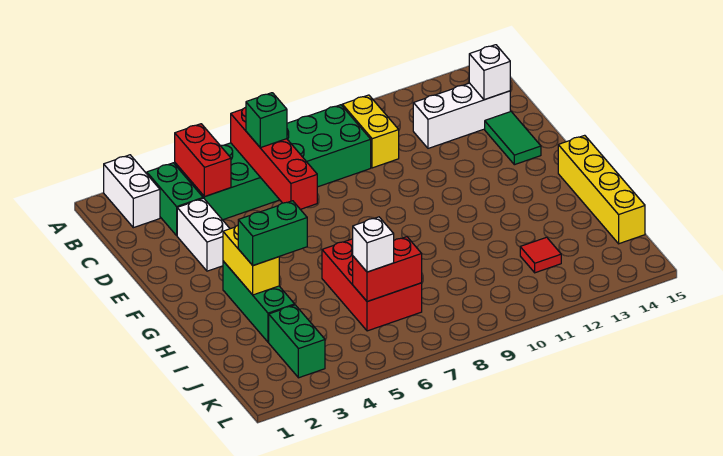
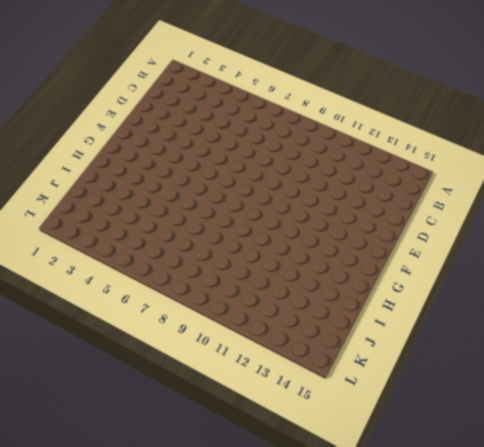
none -> white brick A2:B2 level 1
none -> green brick B3:C3 level 1
none -> green brick B4:C9 level 1

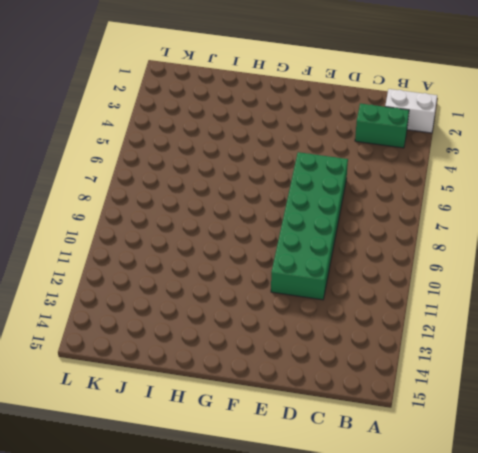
green brick D6:E11 level 1 -> green brick B4:C9 level 1
none -> yellow brick B10:C10 level 1
none -> white brick C12:C14 level 1
none -> white brick D3:E3 level 1

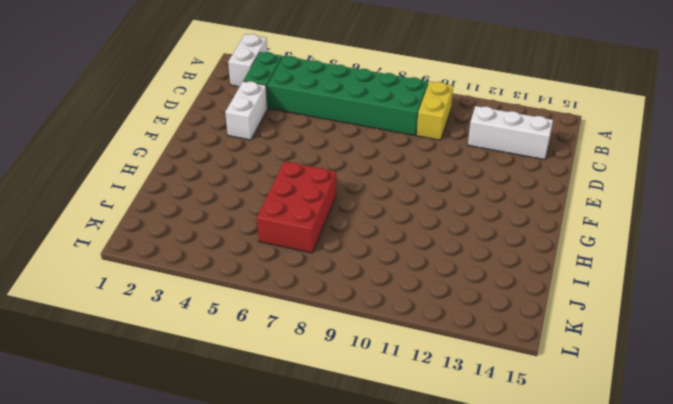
none -> green tile D14:E14 level 1
none -> green brick G3:I3 level 1
none -> yellow brick G15:J15 level 1

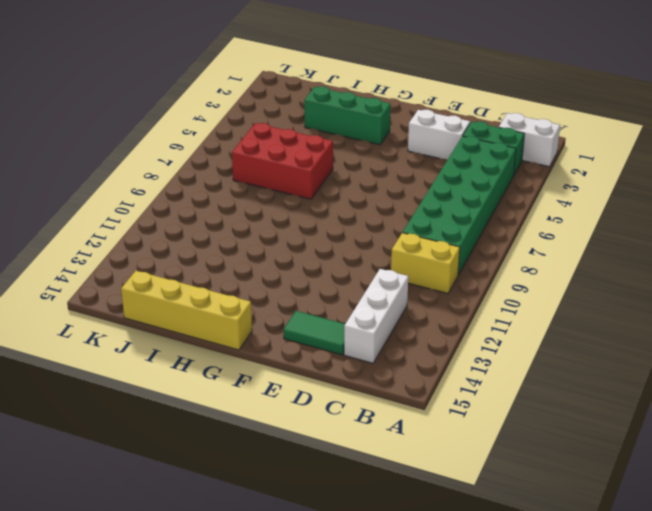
none -> green brick J3:K3 level 1
none -> red tile J12 level 1
none -> red brick B4:C4 level 2

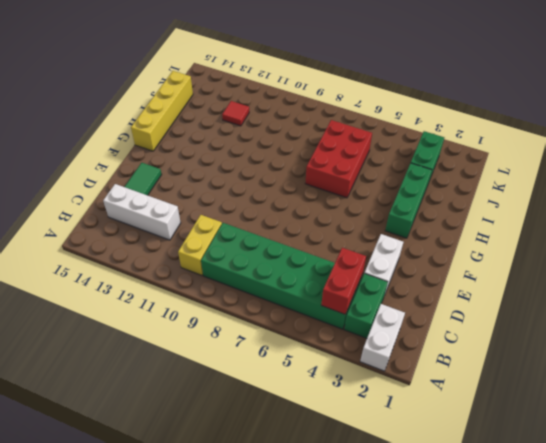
none -> red brick B6:E6 level 2
none -> white brick C14 level 2
none -> yellow brick G3:H3 level 2

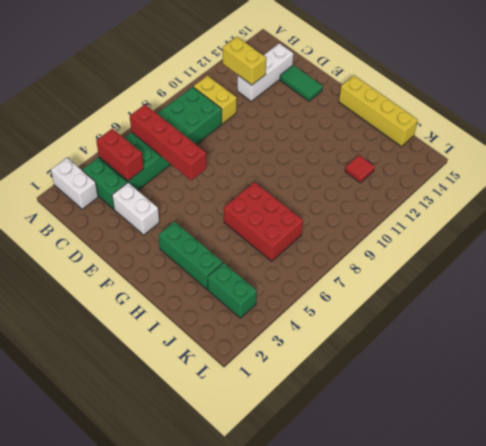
yellow brick B12:C12 level 2 -> yellow brick G3:H3 level 2
none -> white brick C14 level 2
none -> red brick J6:J7 level 2
none -> green brick C6 level 3

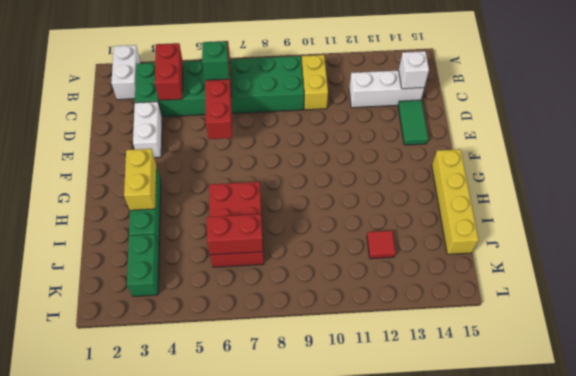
none -> green brick H3:H4 level 3
none -> white brick J6 level 3

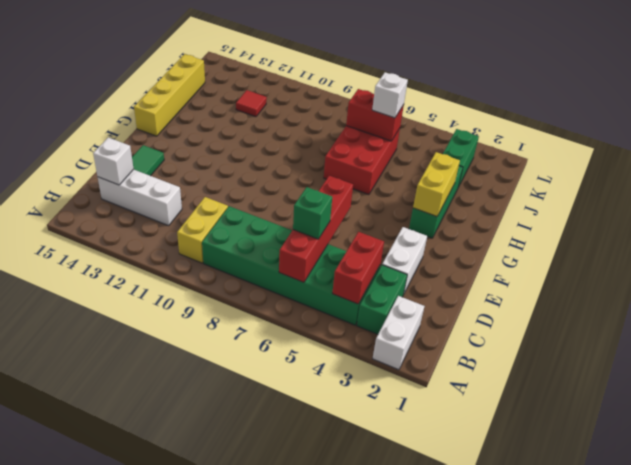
none -> green brick H3:H4 level 3

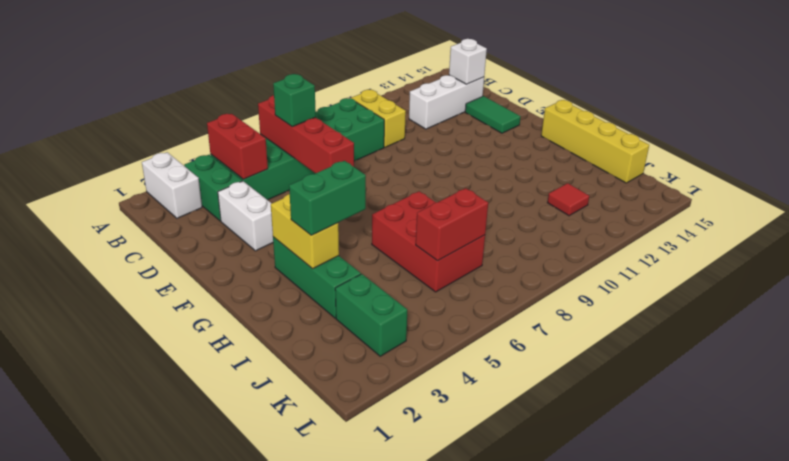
none -> white brick J6 level 3

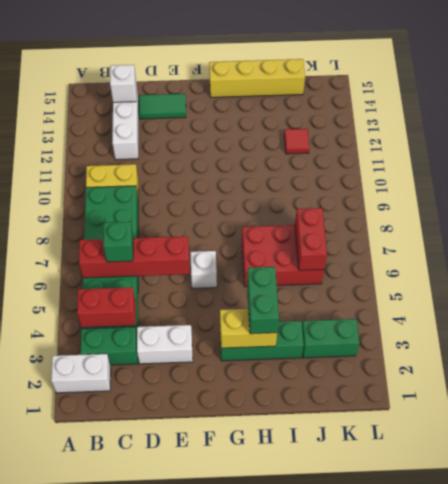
white brick F6 level 1 -> white brick J6 level 3

